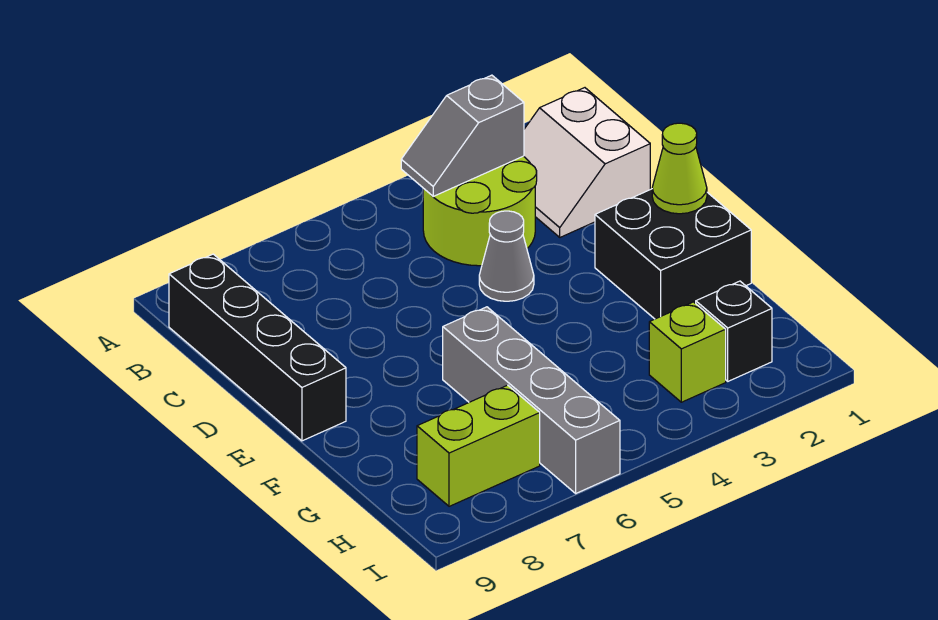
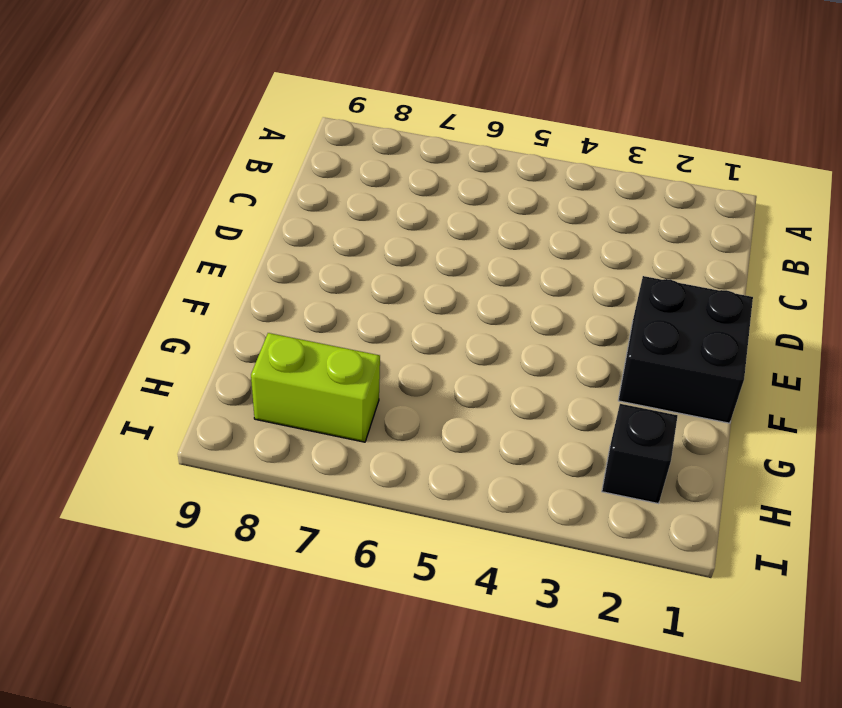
none -> white slope B1:C2 level 1 top 1
none -> lime round brick B3:C4 level 1

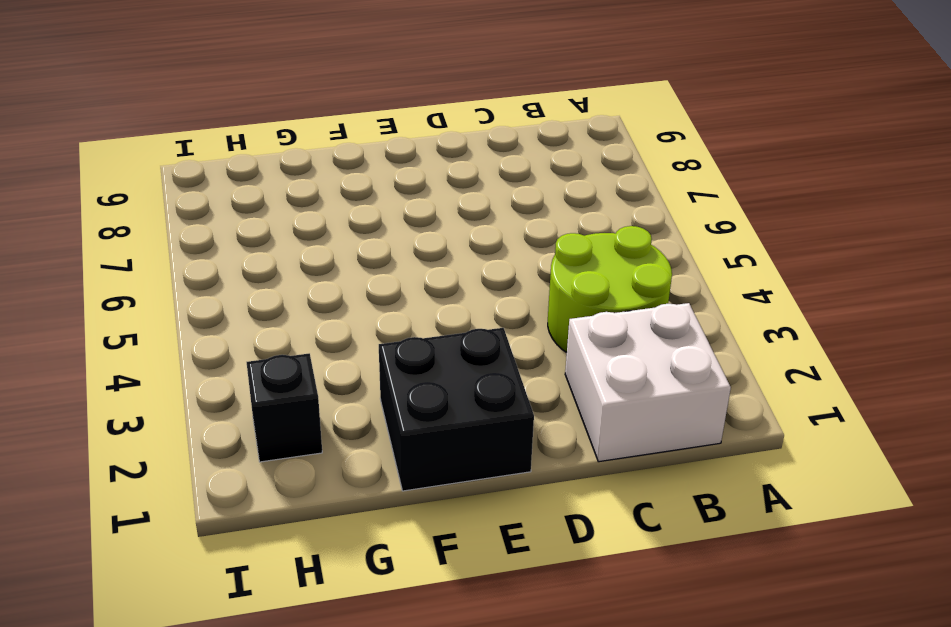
white brick B1:C2 level 1 -> white slope B1:C2 level 1 top 1
none -> black brick B9:E9 level 1
none -> grey cone D4 level 1

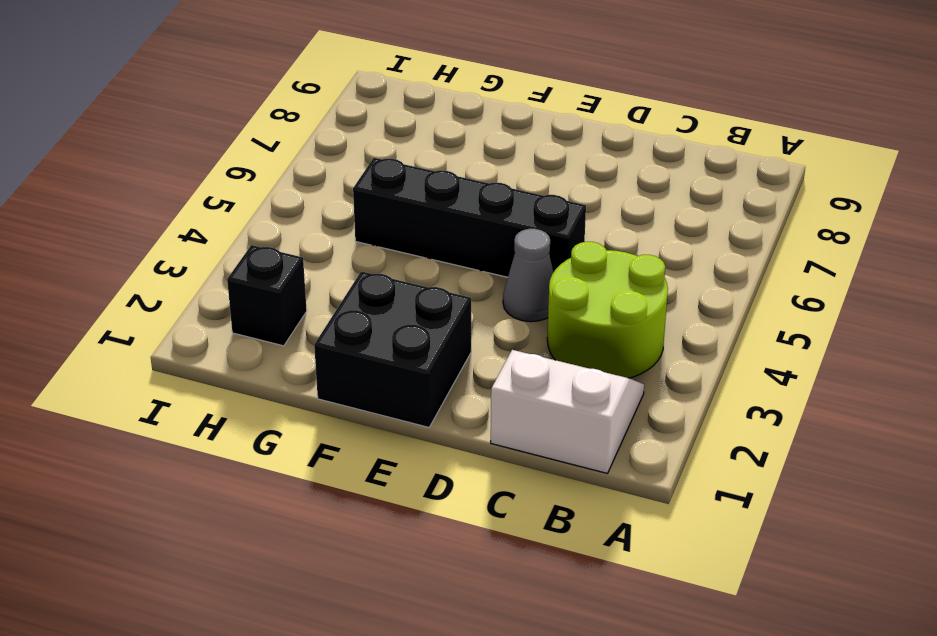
black brick D5:G5 level 1 -> black brick B9:E9 level 1
none -> grey brick F6:I6 level 1
none -> lime brick H3 level 1

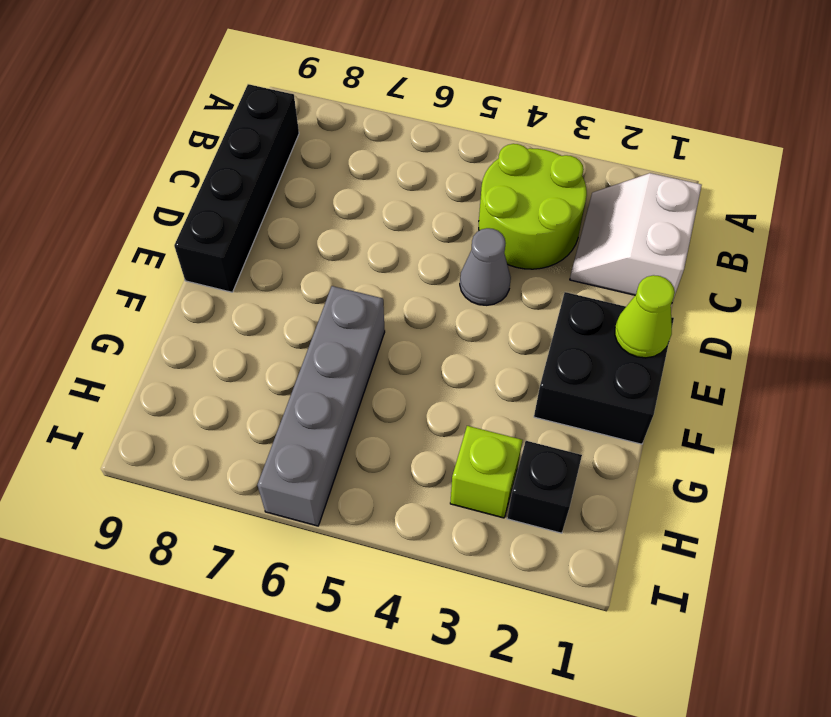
none -> lime brick H7:H8 level 1
none -> grey slope B3:B4 level 2 top 3

